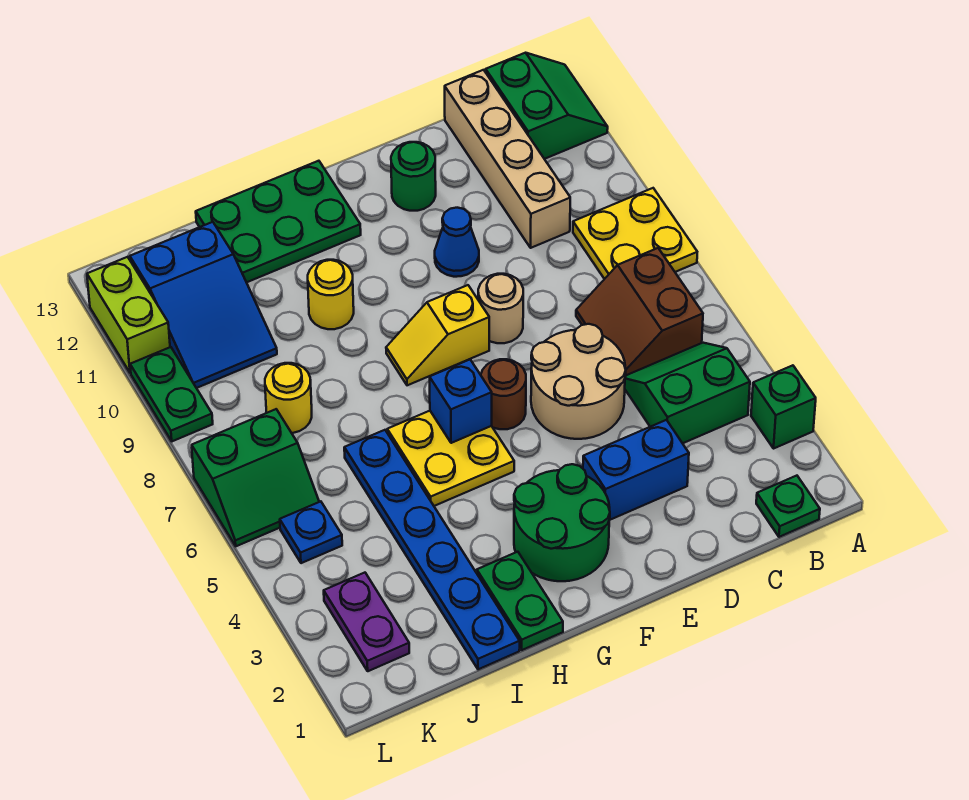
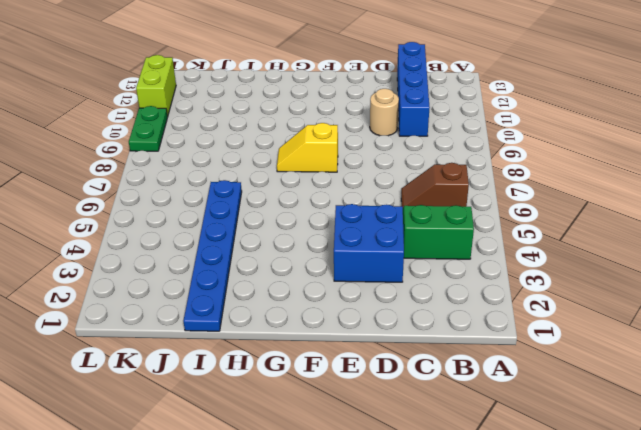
brown slope B6:C6 level 1 top B -> brown slope B6:C7 level 1 top B
blue brick C10:C13 level 1 -> tan brick C10:C13 level 1
blue brick D3:E4 level 1 -> blue brick D3:E3 level 1
tan round brick D10 level 1 -> tan round brick E8 level 1
none -> green brick A3 level 1
none -> yellow plate A8:B9 level 1
none -> green slope A12:B13 level 1 top B

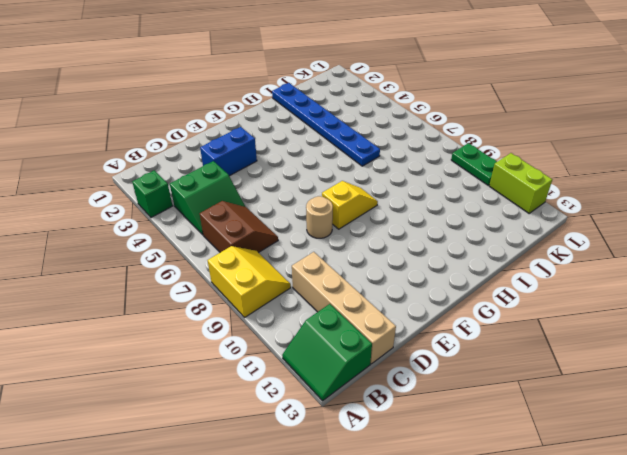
yellow slope A8:B9 level 1 top A -> yellow plate A8:B9 level 1
none -> green plate B1 level 1
none -> tan round brick D5:E6 level 1
none -> blue cone E10 level 1

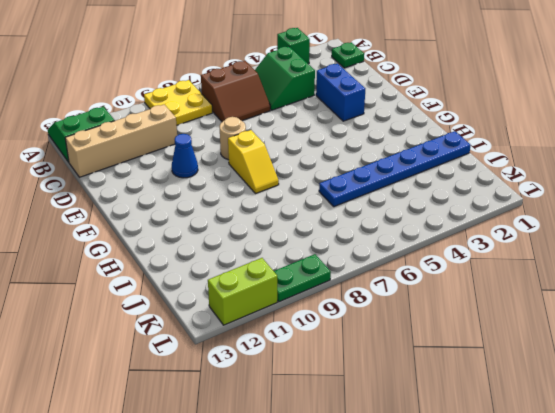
none -> tan round brick D5:E6 level 1
none -> green round brick E12 level 1
none -> green round brick F2:G3 level 1

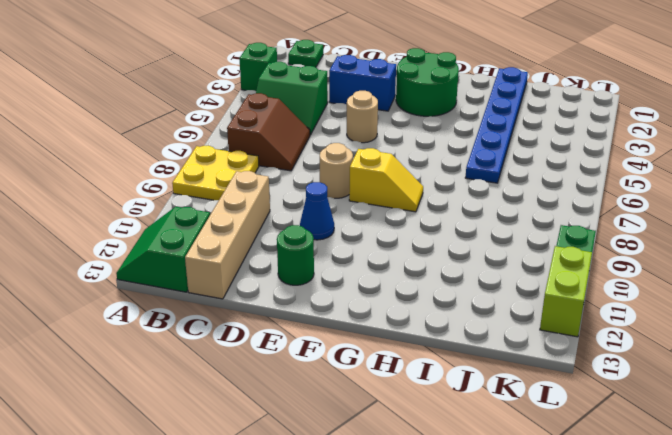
tan round brick E5 level 1 -> tan round brick D5:E6 level 1
none -> brown round brick F6 level 1
none -> yellow plate G5:H6 level 1
none -> green plate G12:I13 level 1

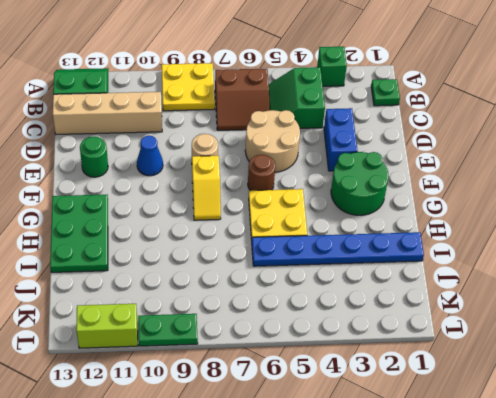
none -> green plate H1:H2 level 1
none -> yellow round brick H10 level 1
none -> yellow round brick J8 level 1

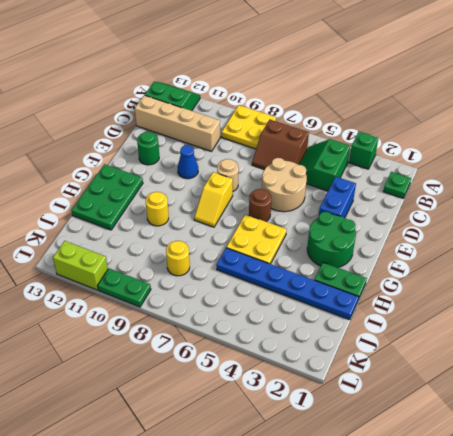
none -> blue slope J10:K12 level 1 top 12
none -> purple plate K2:K3 level 1
none -> blue plate K5 level 1

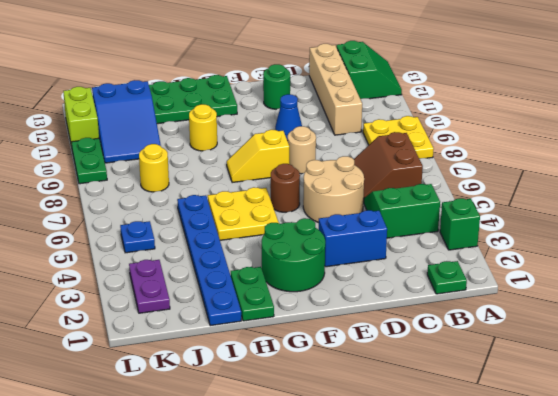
none -> green slope K6:L7 level 1 top 7
none -> blue brick G6 level 2

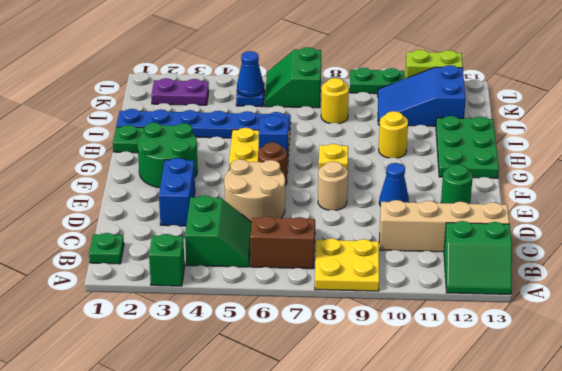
blue cone K5 level 2 -> none

